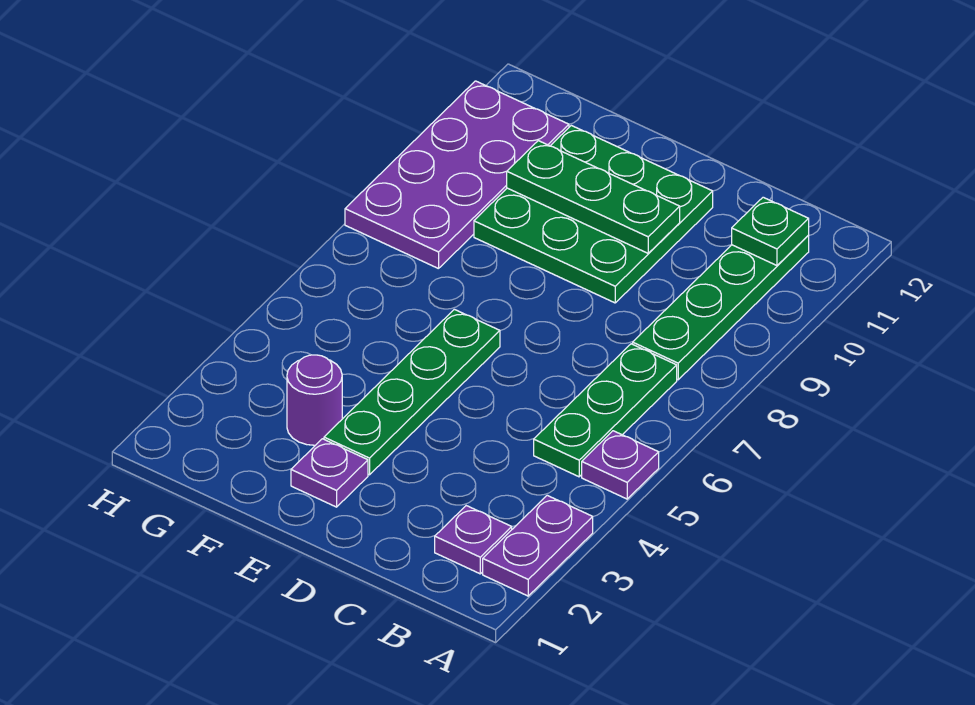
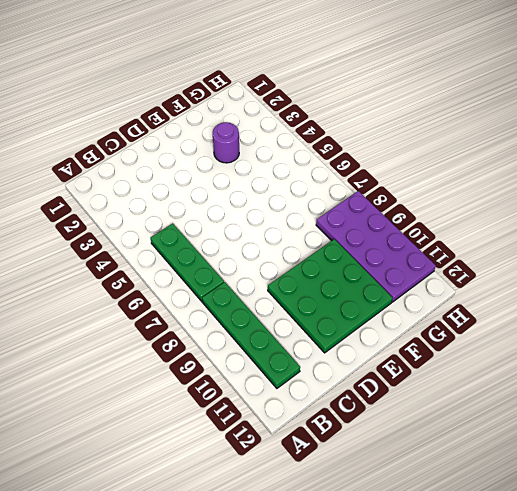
none -> purple plate A2:A3 level 1
none -> purple plate A5 level 1
none -> purple plate B2 level 1

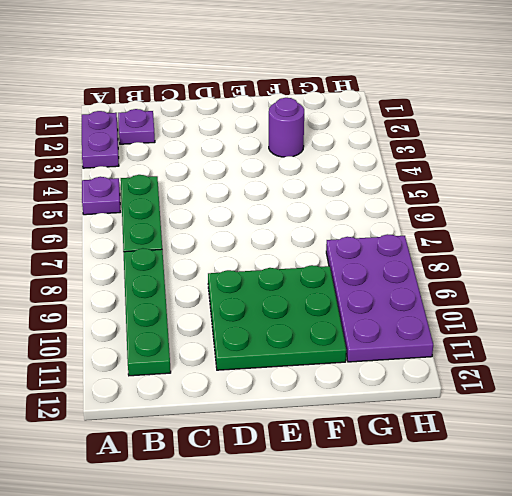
none -> purple plate E2 level 1
none -> green plate E3:E6 level 1
none -> green plate B11 level 2

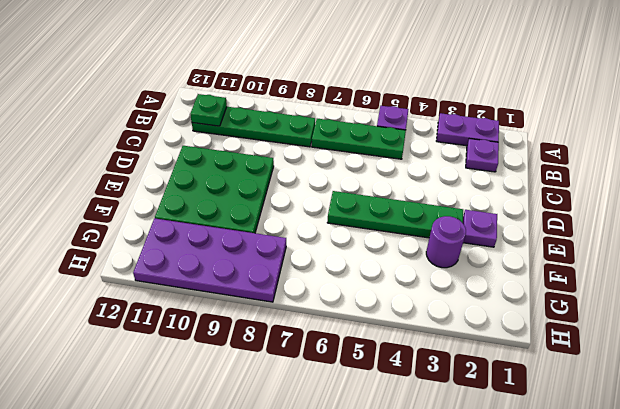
none -> green plate D10:F10 level 2

